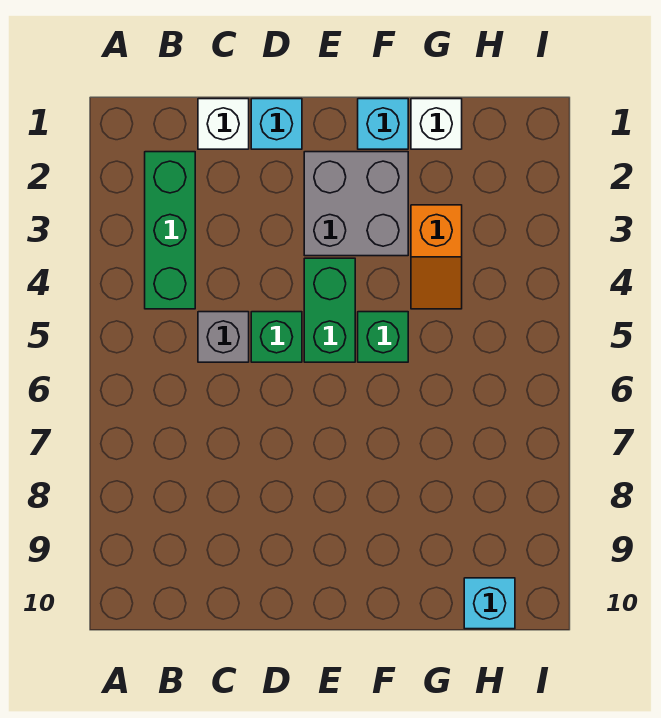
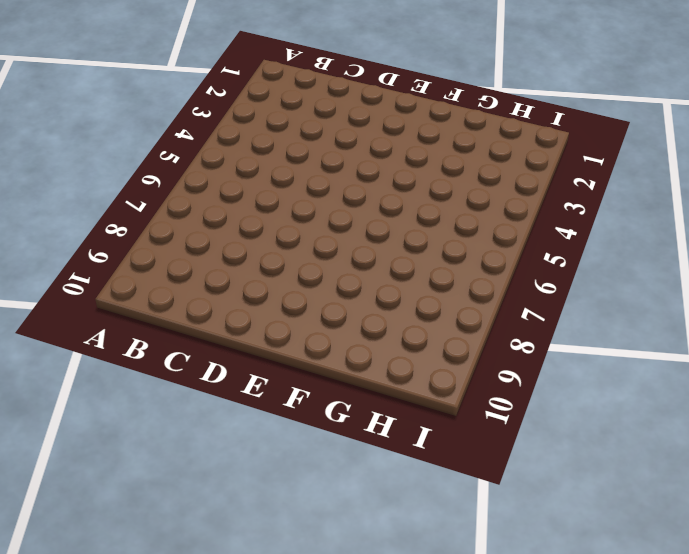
none -> green brick B2:B4 level 1
none -> white brick C1 level 1
none -> grey brick C5 level 1

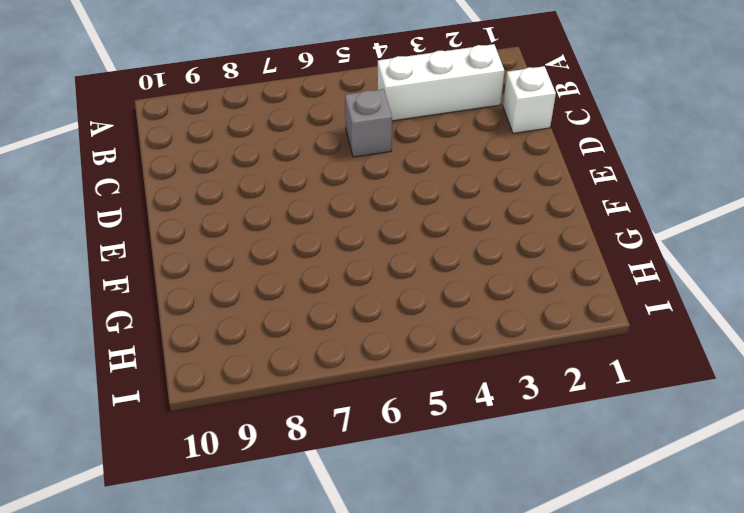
white brick B2:B4 level 1 -> green brick B2:B4 level 1
none -> cyan brick D1 level 1
none -> green brick D5 level 1
none -> grey brick E2:F3 level 1

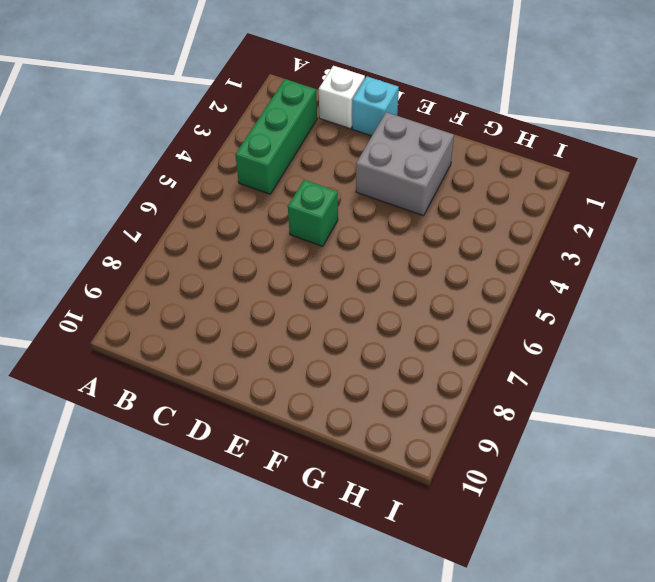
none -> grey brick C5 level 1
none -> green brick E4:E5 level 1
none -> cyan brick F1 level 1

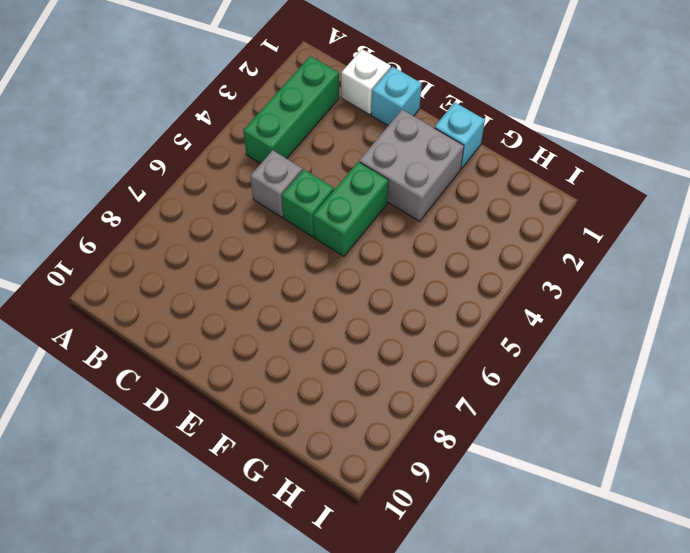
none -> green brick F5 level 1
none -> white brick G1 level 1
none -> orange slope G3:G4 level 1 top 3

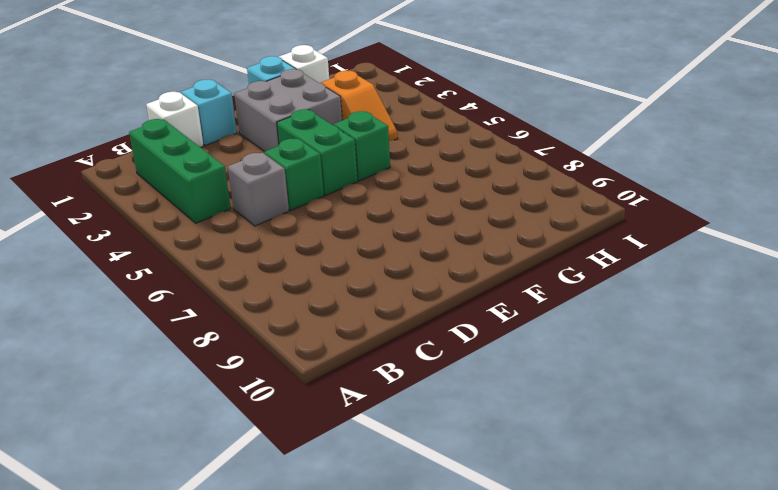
none -> cyan brick H10 level 1

